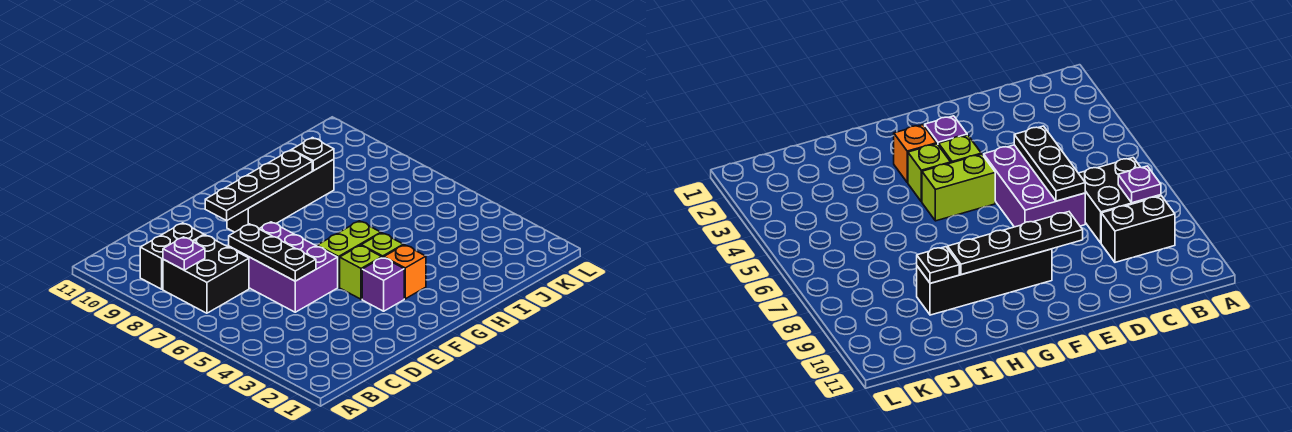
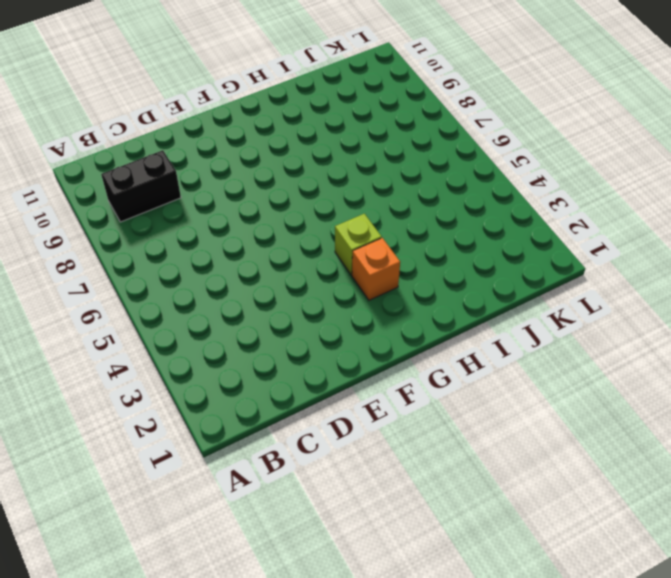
none -> black brick B7:C8 level 1
none -> purple brick D5:E7 level 1
none -> purple brick F3 level 1

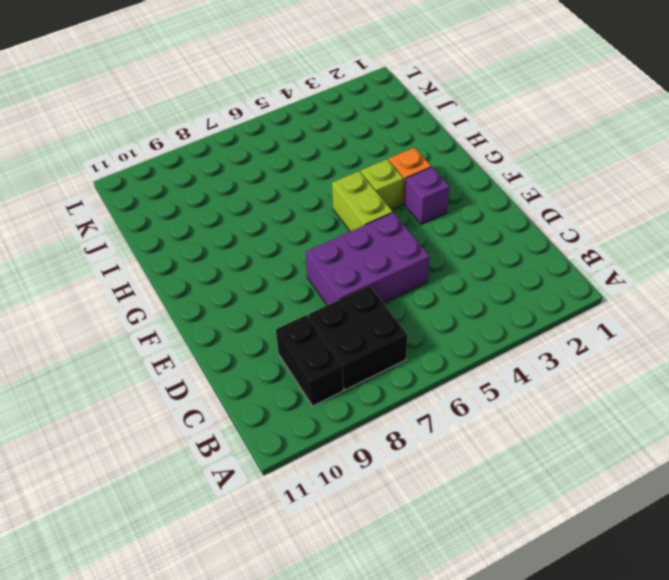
none -> lime brick F4 level 1
none -> black brick F9:I9 level 1
none -> purple plate B8 level 2

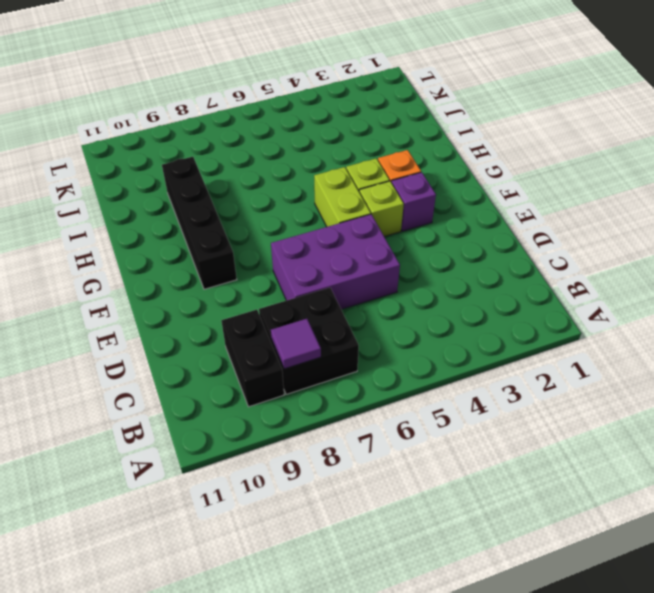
purple tile B8 level 2 -> purple plate B8 level 2
none -> black plate D5:D7 level 2
none -> black plate E9:H9 level 2
none -> black plate I9 level 2

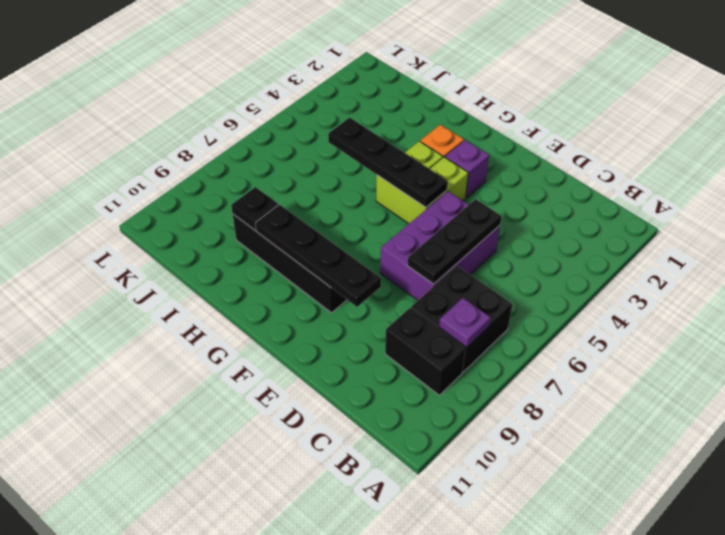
black plate F5:I5 level 2 -> none

